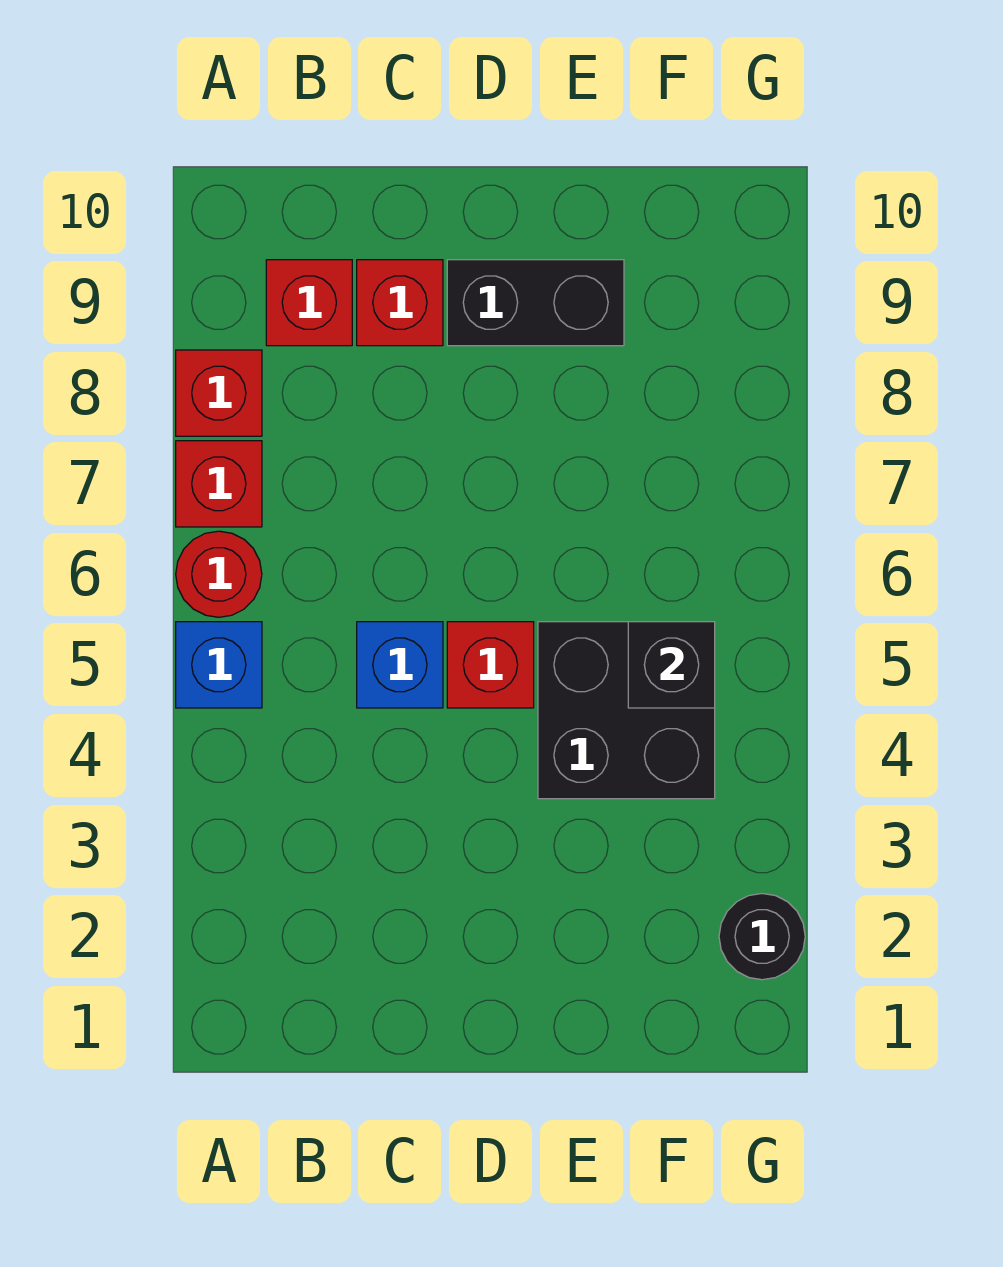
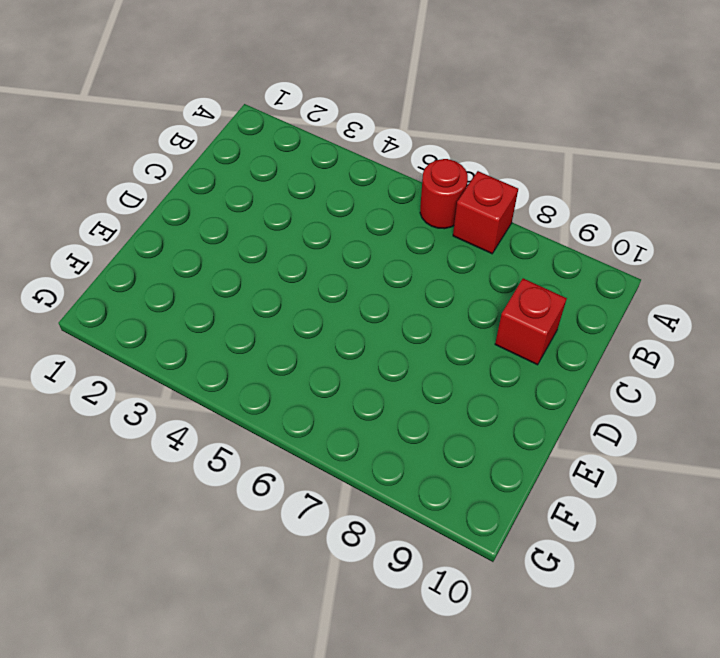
none -> blue brick A5 level 1
none -> red brick A8 level 1
none -> red brick B9 level 1

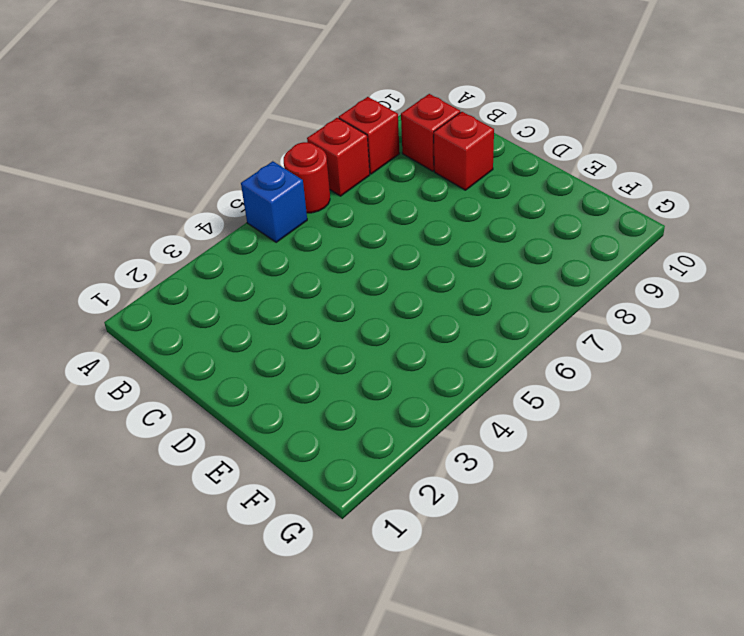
none -> blue brick C5 level 1
none -> red brick D5 level 1
none -> black brick D9:E9 level 1

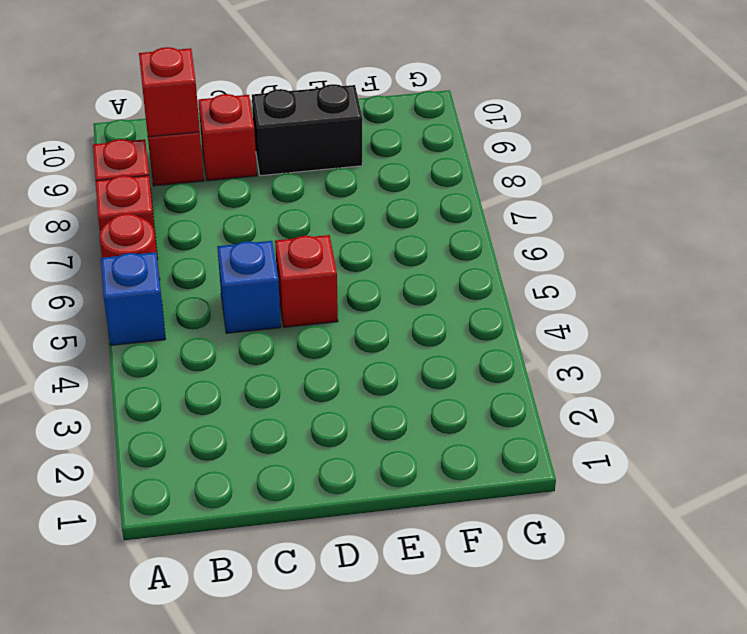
red brick B9 level 2 -> none
none -> black brick E4:F5 level 1
none -> black round brick G2 level 1
none -> black brick F5 level 2

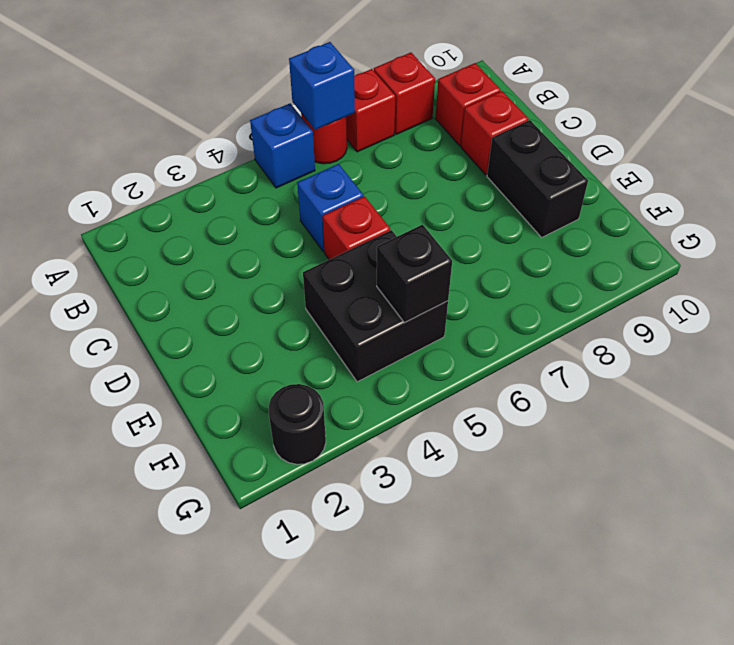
blue brick A6 level 2 -> none

